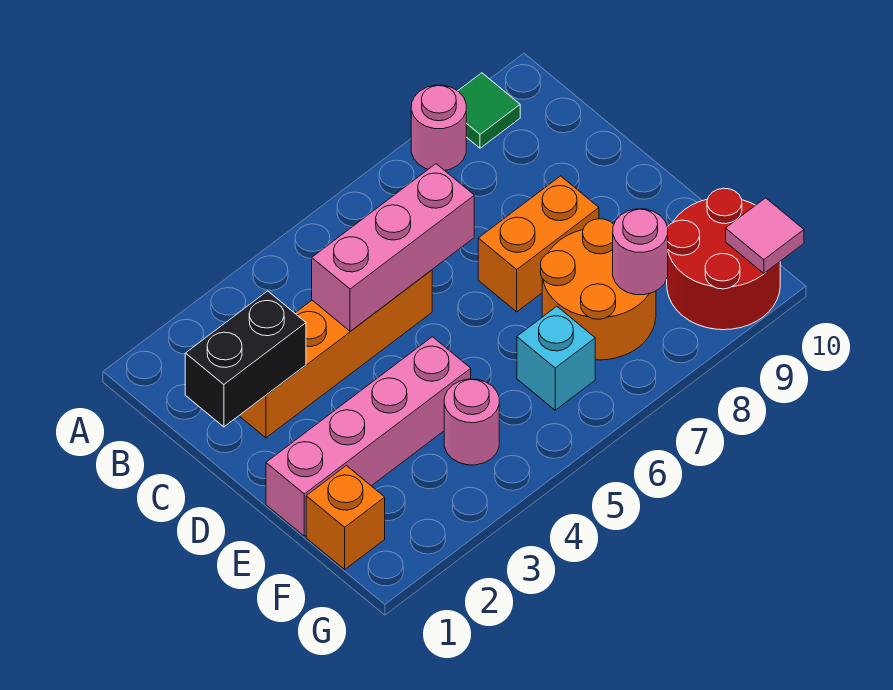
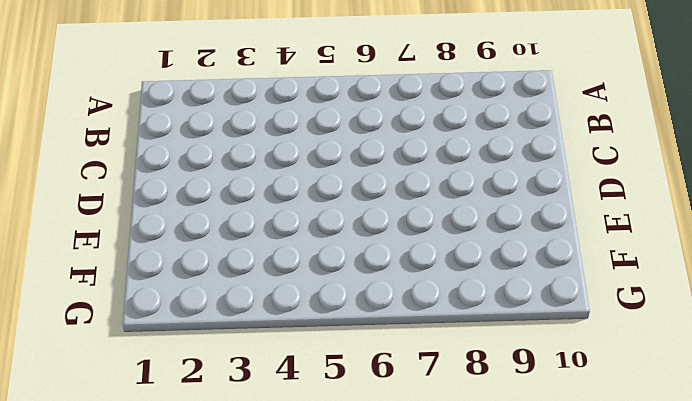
none -> pink round brick A8 level 1
none -> green tile A9 level 1
none -> orange brick C2:C5 level 1

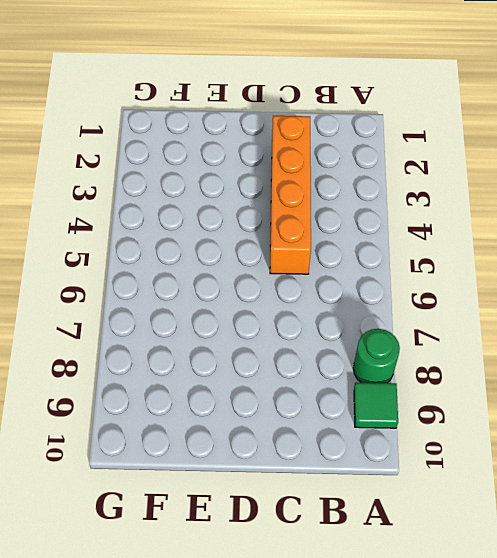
green round brick A8 level 1 -> pink round brick A8 level 1
none -> orange brick D7:D8 level 1
none -> pink brick E1:E4 level 1
none -> orange round brick E7:F8 level 1

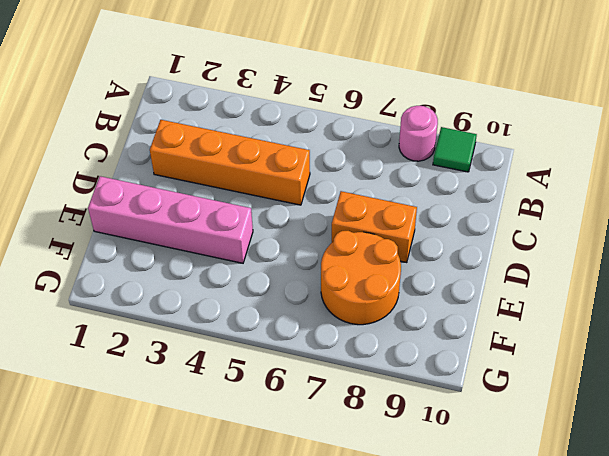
none -> orange brick F1 level 1
none -> pink round brick F4 level 1
none -> cyan brick F6 level 1

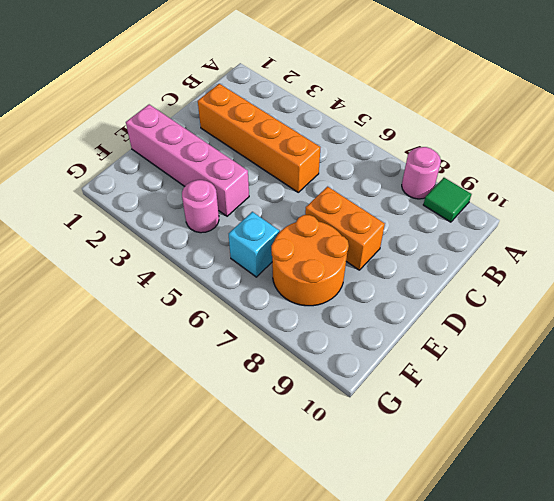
none -> orange brick F1 level 1
none -> red round brick F9:G10 level 1
none -> black brick C1:C2 level 2

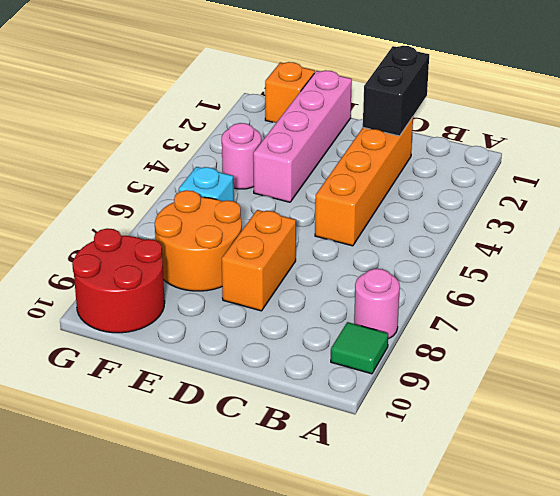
none -> pink brick C4:C6 level 2
none -> pink round brick F8 level 2
none -> pink tile G10 level 2

